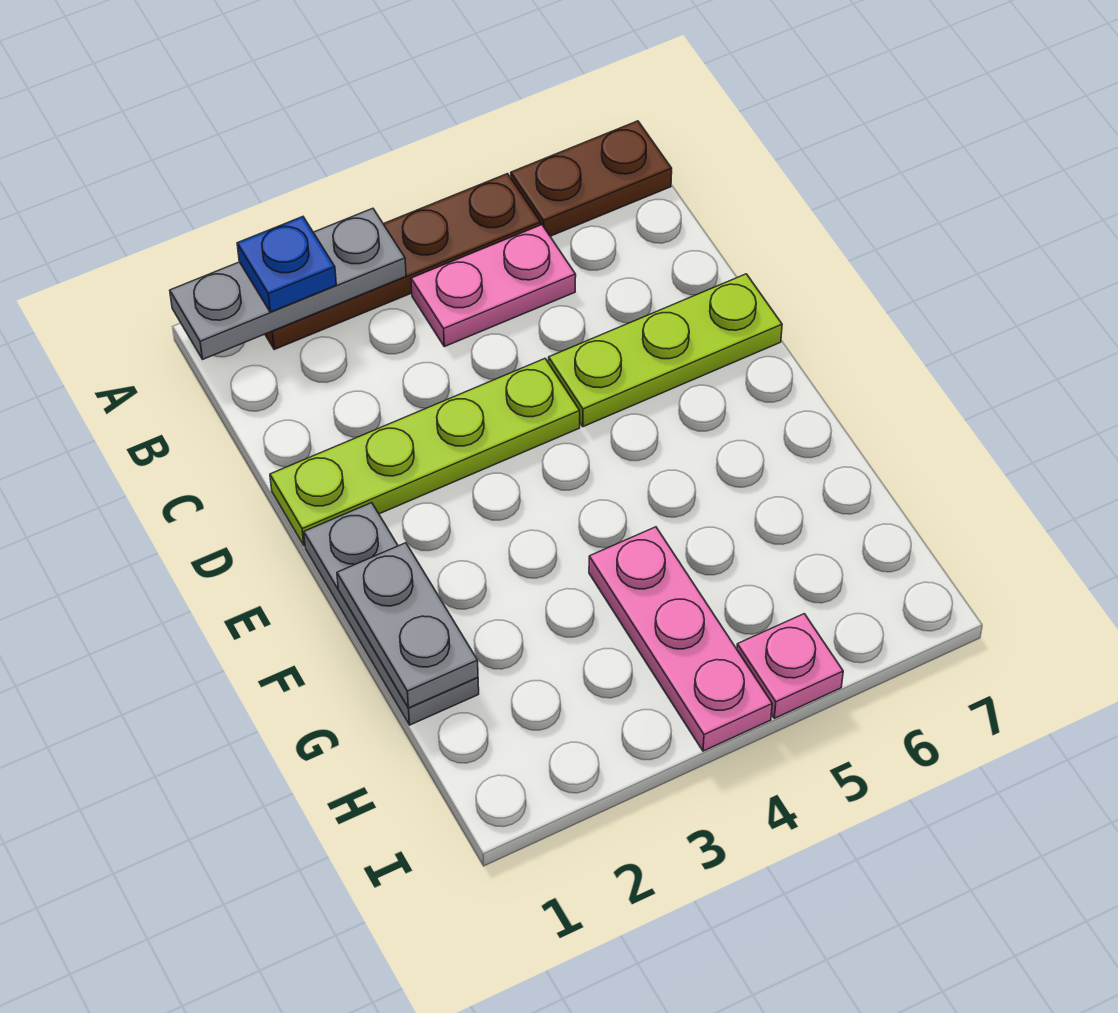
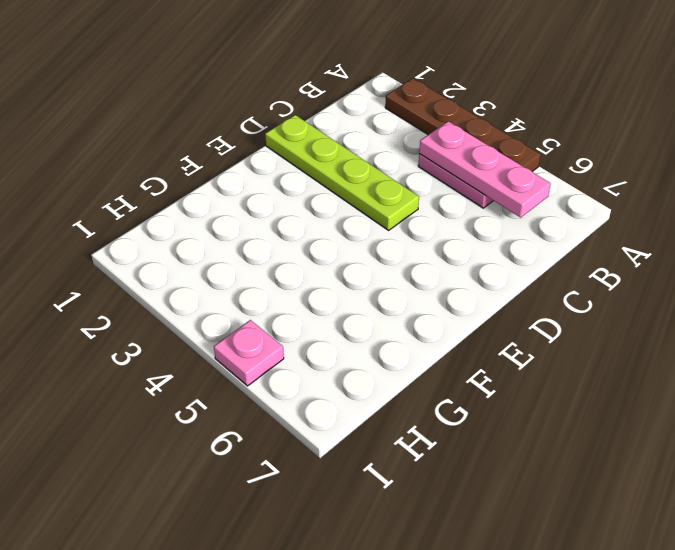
pink plate B4:B6 level 2 -> pink plate G4:I4 level 1
none -> brown plate A6:A7 level 1
none -> lime plate D5:D7 level 1

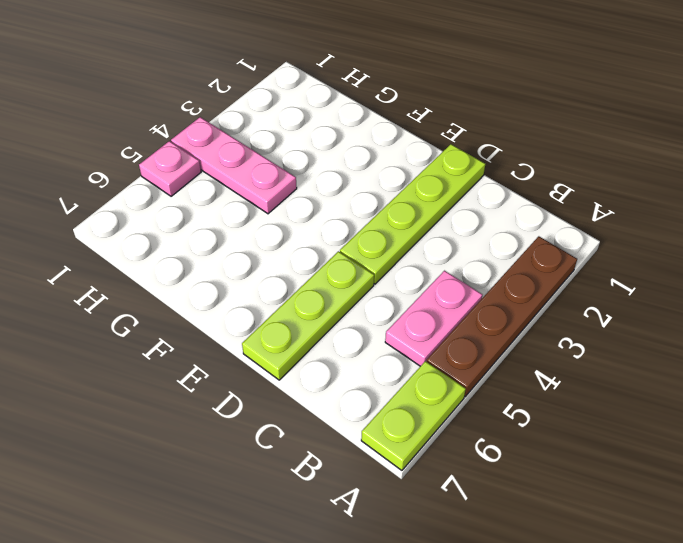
lime plate A6:A7 level 1 -> brown plate A6:A7 level 1
none -> grey plate E1:G1 level 1
none -> grey plate A1:A3 level 2

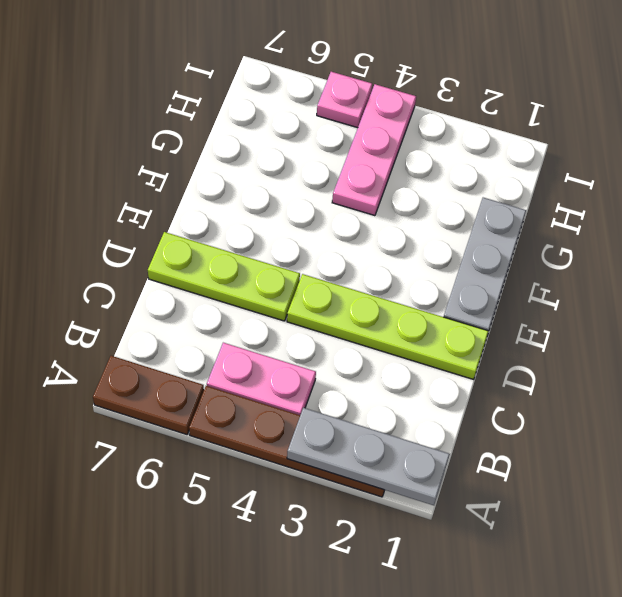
none -> grey plate F1:G1 level 2
none -> blue plate A2 level 3

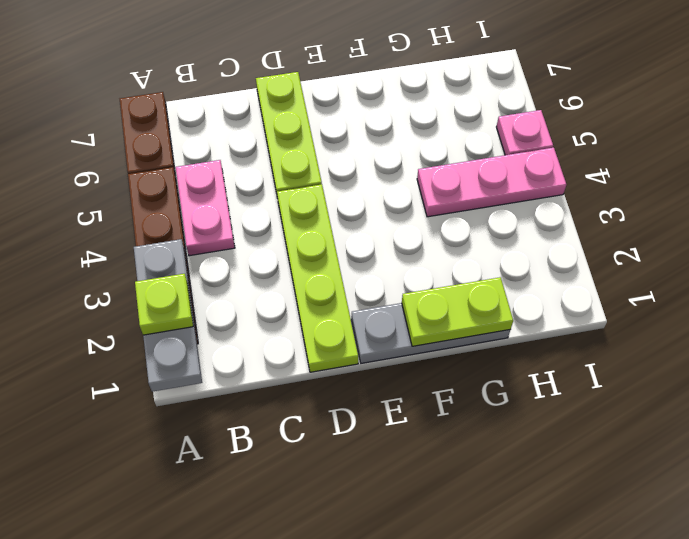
lime plate A2 level 3 -> blue plate A2 level 3
lime plate F1:G1 level 2 -> grey plate F1:G1 level 2

